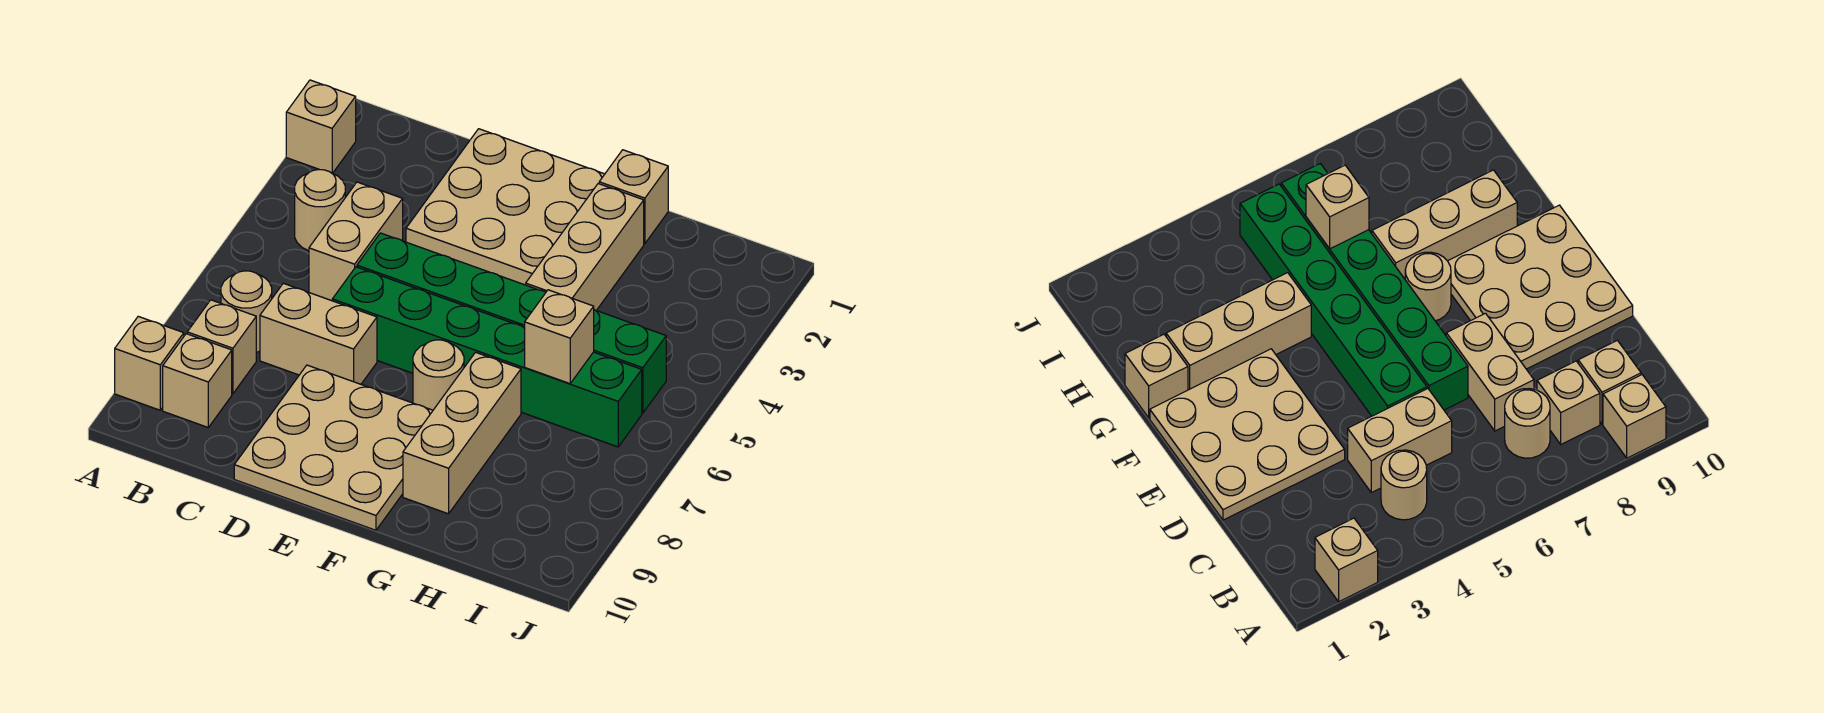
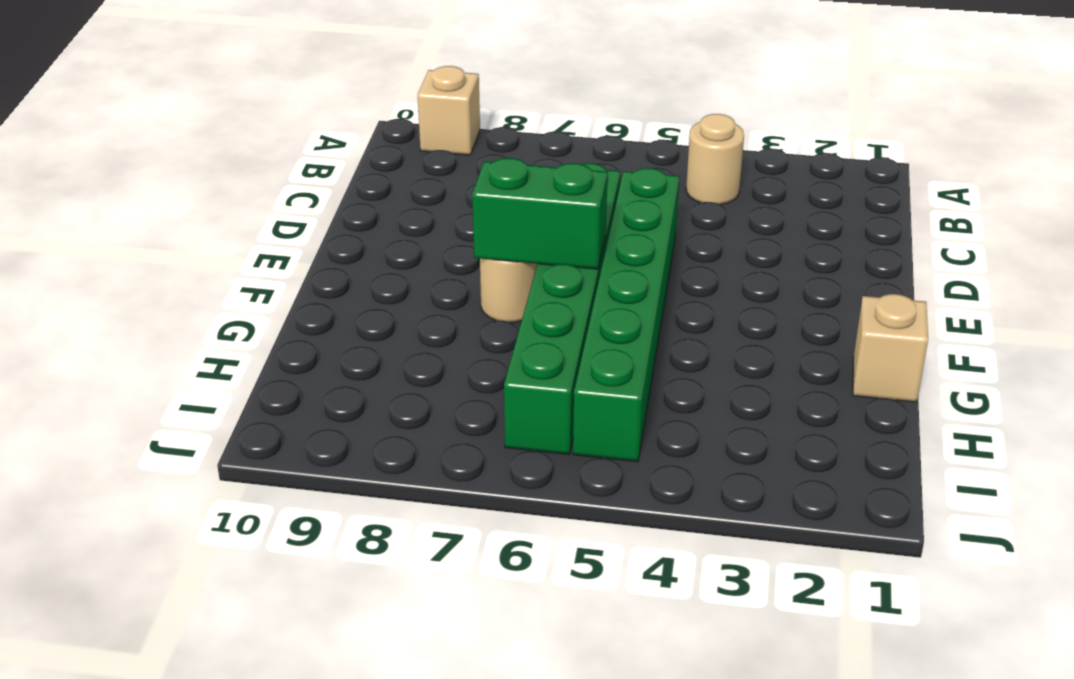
green brick F6:F7 level 2 -> none
none -> tan brick A2 level 1
none -> tan round brick B7 level 1
none -> tan brick B8 level 1

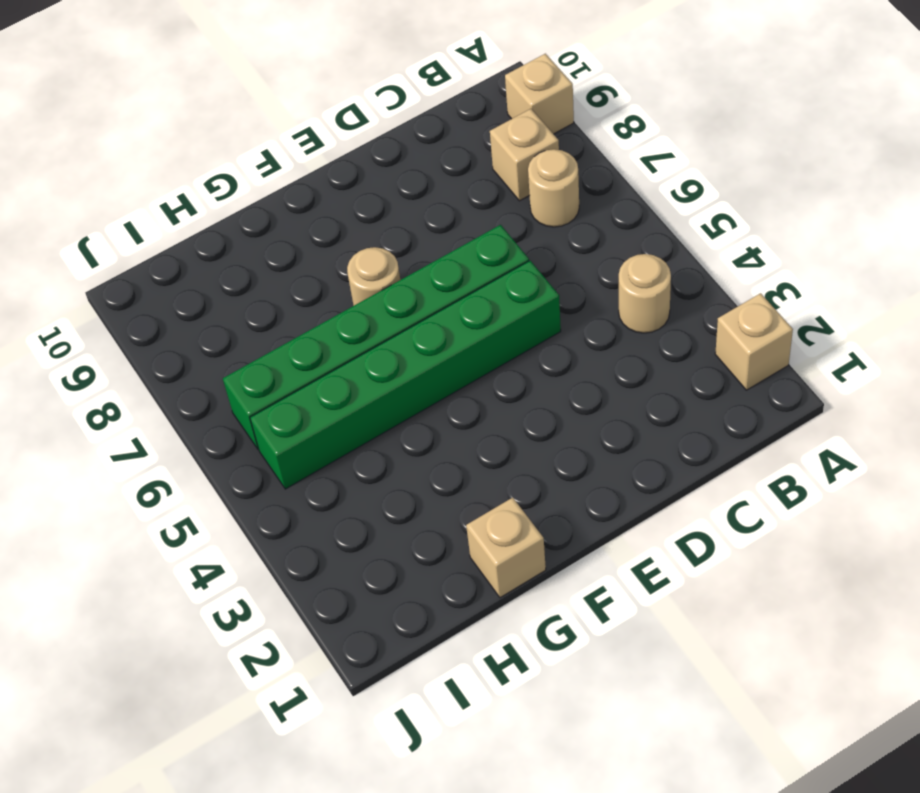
none -> tan brick B9 level 1
none -> tan brick C4:C5 level 1
none -> tan brick C7:D7 level 1

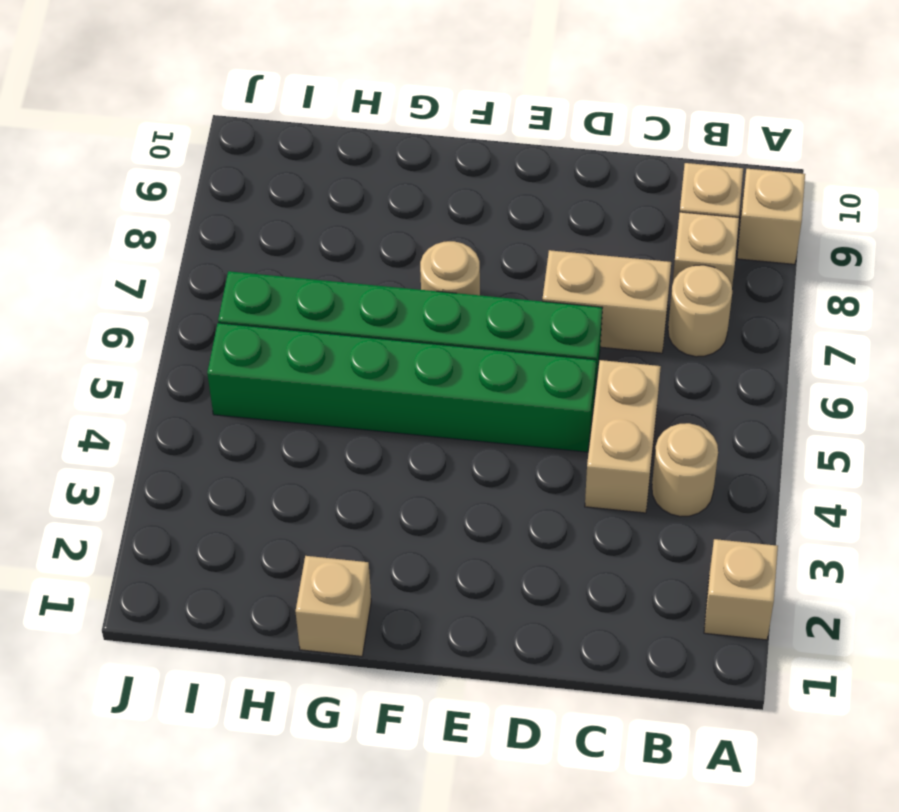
none -> tan plate D1:F3 level 1
none -> tan plate D8:F10 level 1
none -> tan brick G2:G4 level 1

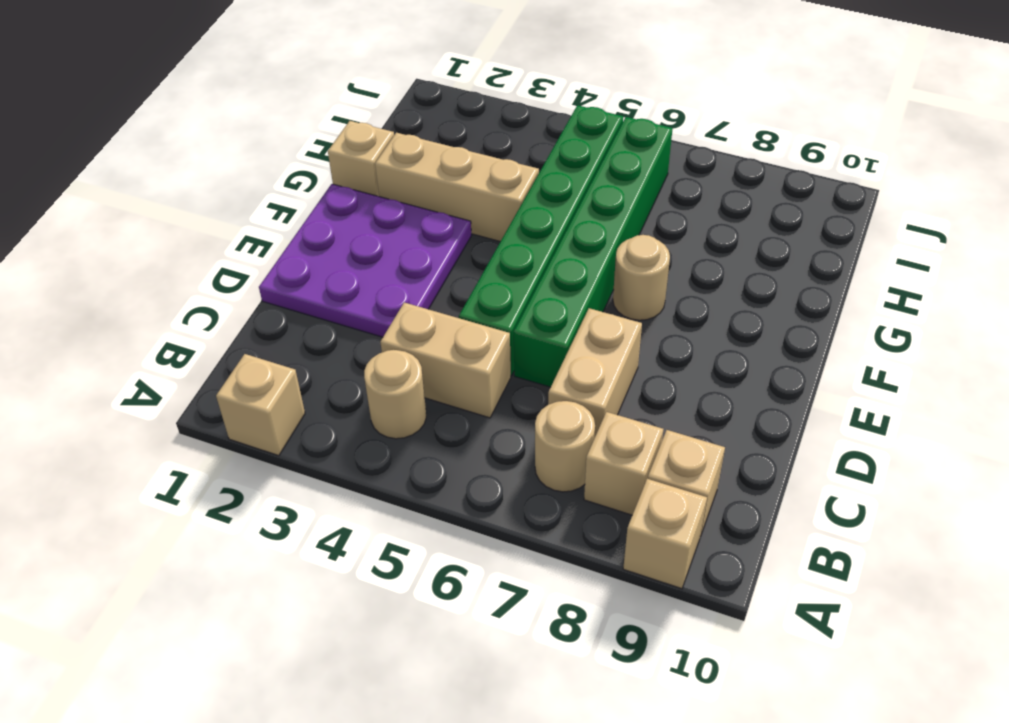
purple plate D1:F3 level 1 -> tan plate D1:F3 level 1
none -> tan plate D8:F10 level 1
none -> tan brick G7:G9 level 1
none -> tan brick H6 level 2

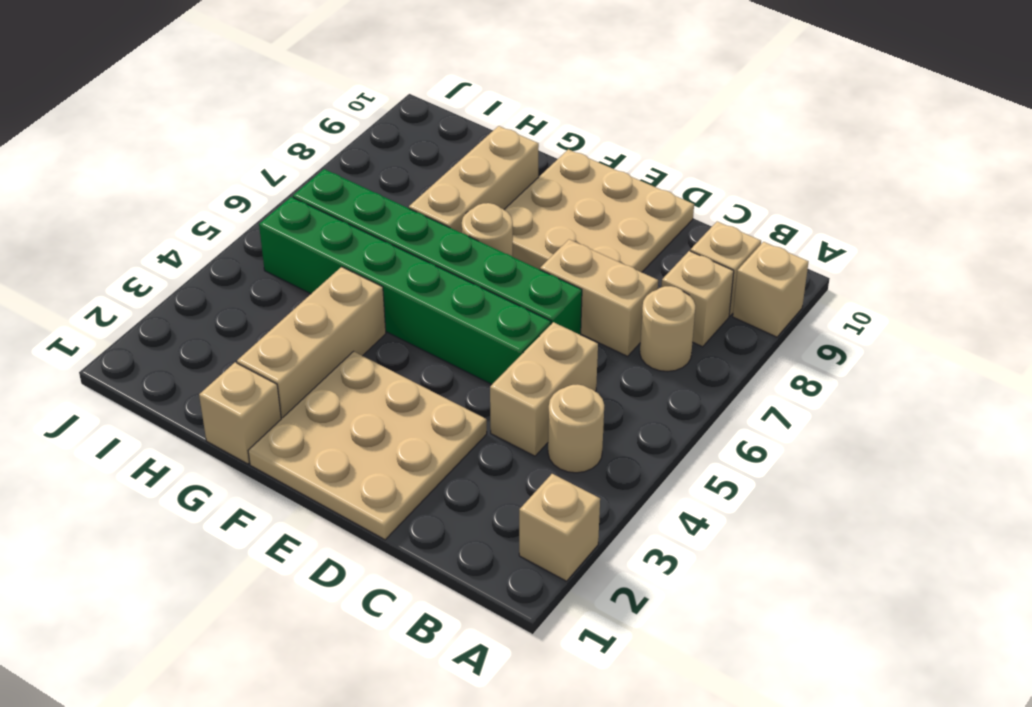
none -> tan brick H6 level 2

